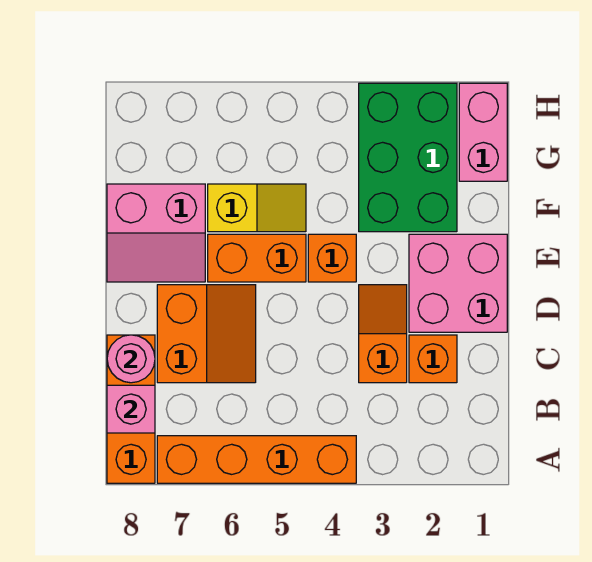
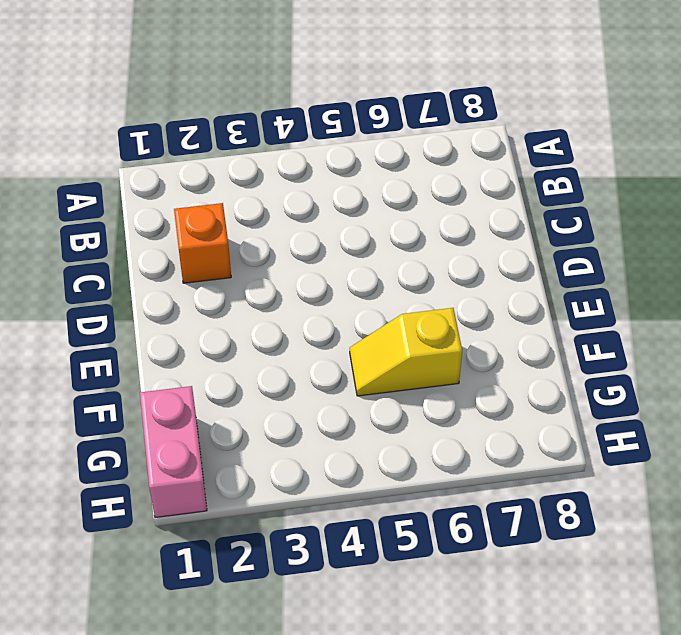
none -> orange brick A4:A7 level 1
none -> orange brick A8:C8 level 1
none -> orange slope C3:D3 level 1 top C

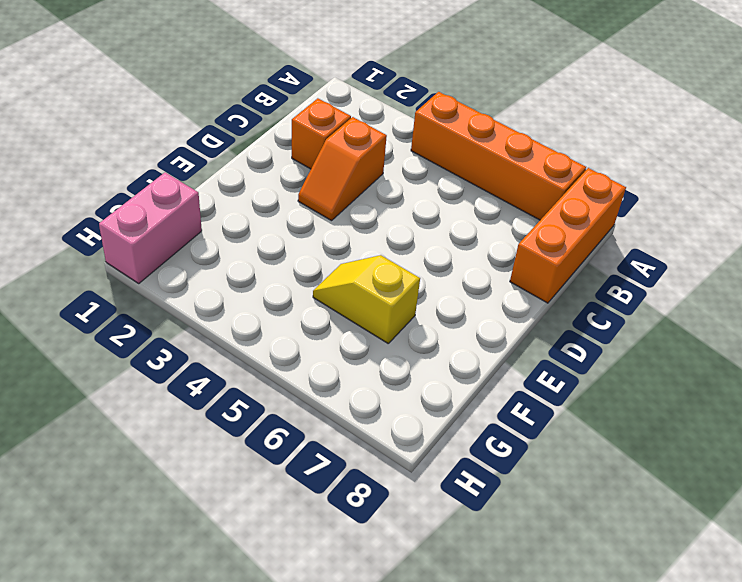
none -> orange slope C6:D7 level 1 top 7
none -> pink brick D1:E2 level 1
none -> orange brick E4 level 1

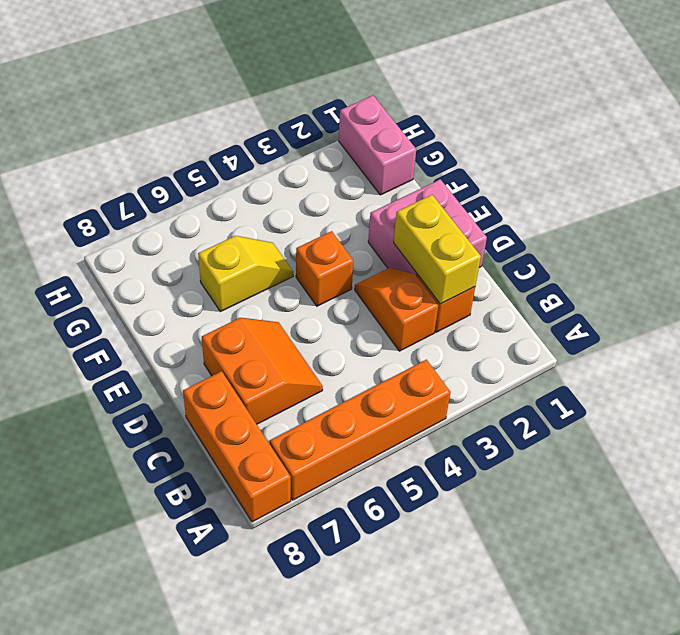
yellow brick C2:D2 level 2 -> none
none -> orange brick E5:E6 level 1
none -> pink slope E7:F8 level 1 top F
none -> green brick F2:H3 level 1

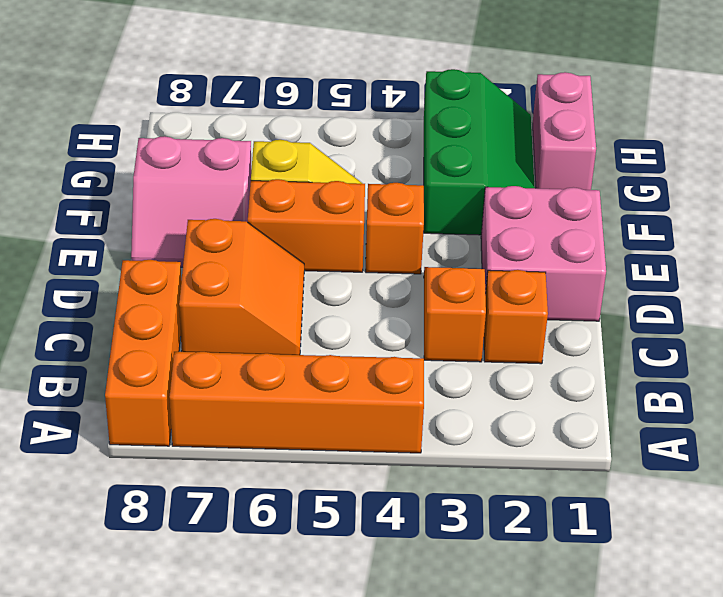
green slope F2:H3 level 1 top 3 -> green brick F2:H3 level 1
none -> pink brick B8 level 2
none -> pink round brick C8 level 2

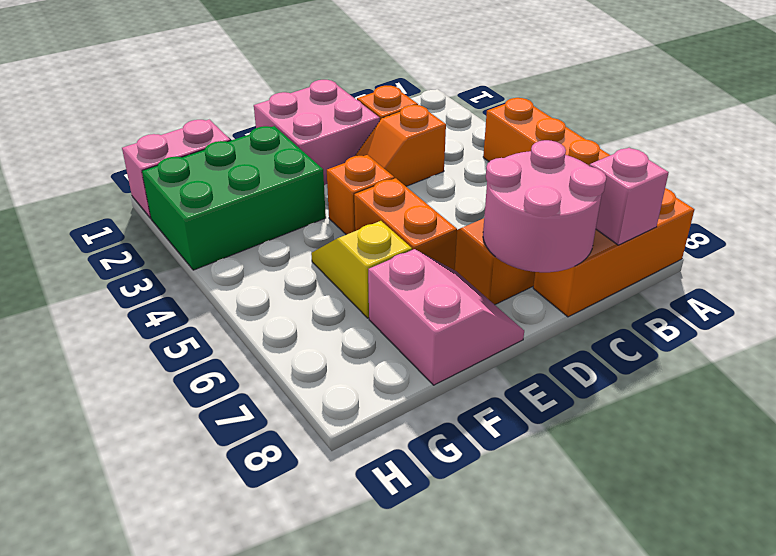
pink round brick C7:D8 level 2 -> pink round brick C8 level 2

